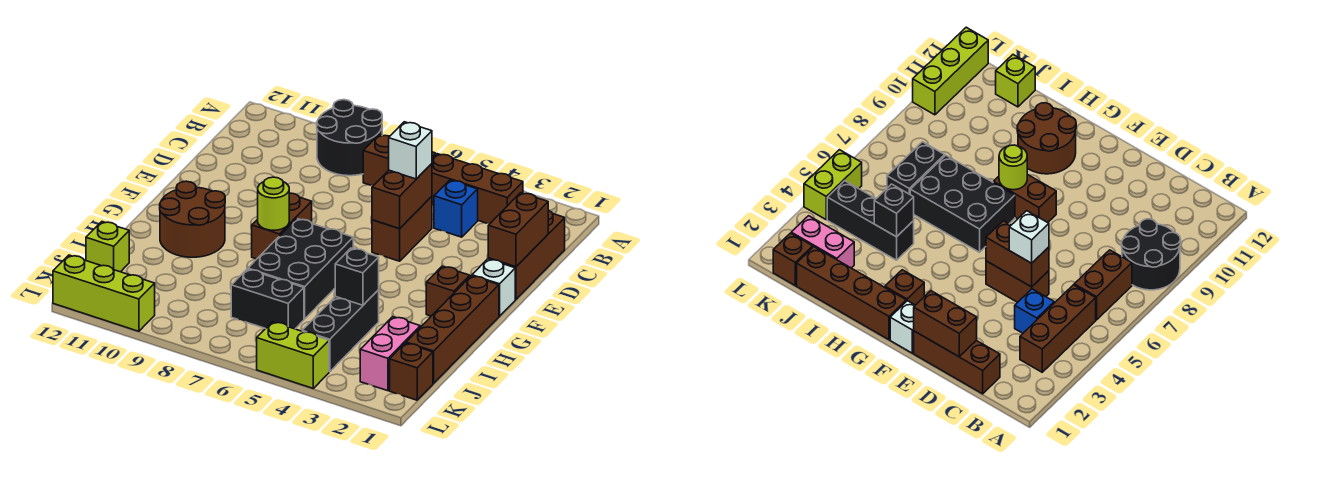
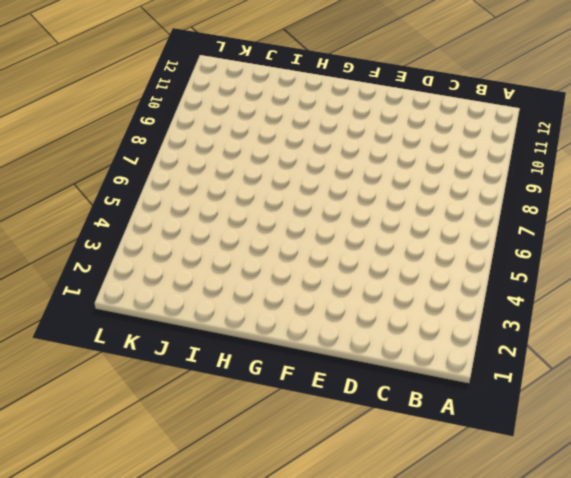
none -> black round brick A8:B9 level 1
none -> brown brick B3:B5 level 1
none -> brown brick B6:B7 level 1

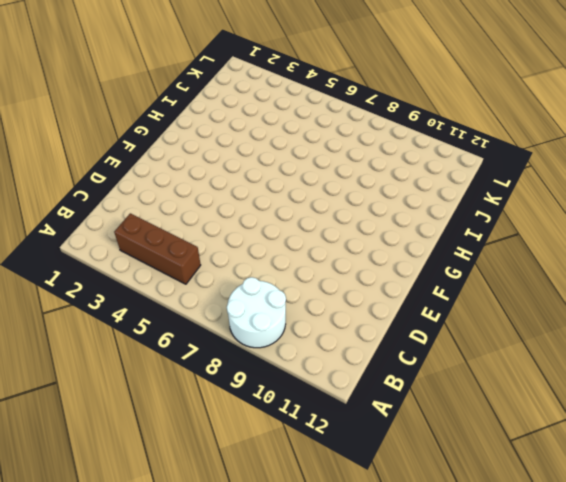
white round brick A8:B9 level 1 -> black round brick A8:B9 level 1
none -> brown brick B6:B7 level 1
none -> brown brick C1:E1 level 1
none -> blue brick C4 level 1

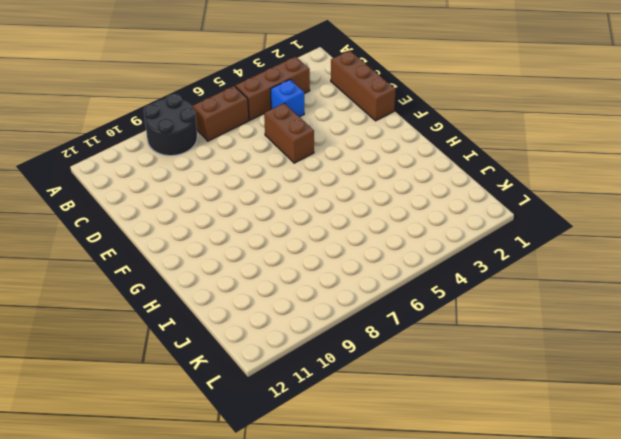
none -> white brick F1 level 1
none -> brown brick F8:G8 level 1
none -> brown brick G1:J1 level 1

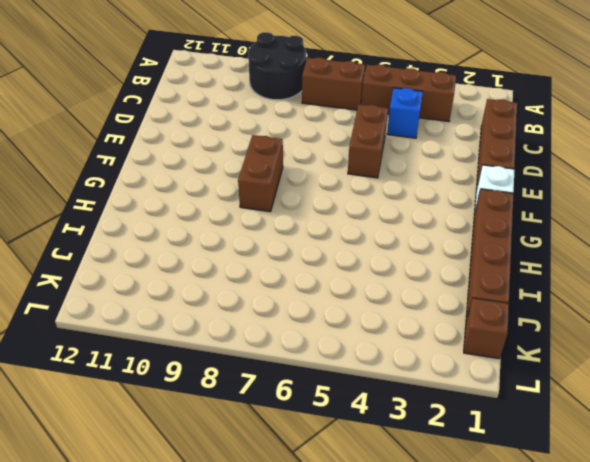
none -> brown brick G2 level 1
none -> black brick G6:I7 level 1
none -> brown round brick G10:H11 level 1

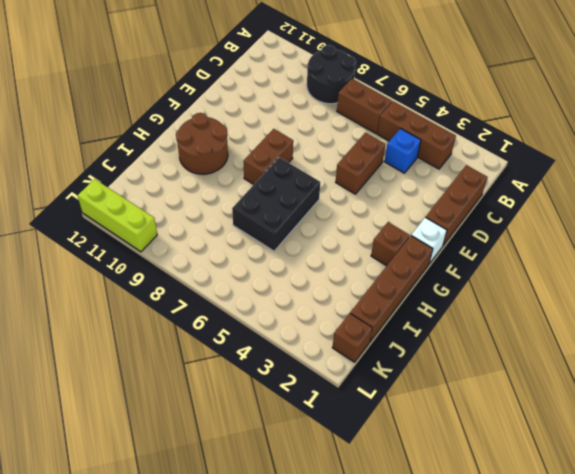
none -> black brick I4:K4 level 1
none -> pink brick J2:K2 level 1
none -> black brick J6:J7 level 1

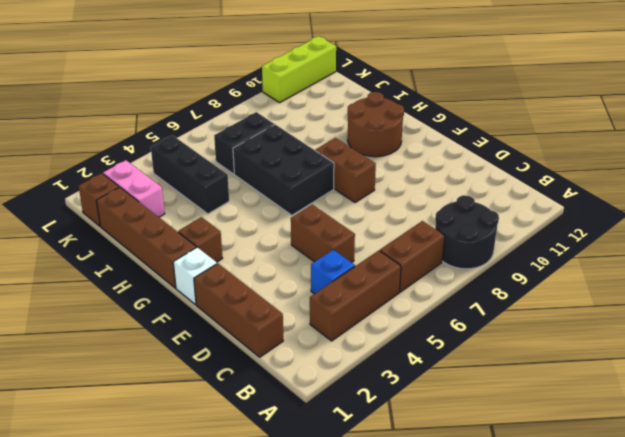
none -> lime brick J12 level 1
none -> lime brick L4:L5 level 1
none -> brown brick D1:E1 level 2

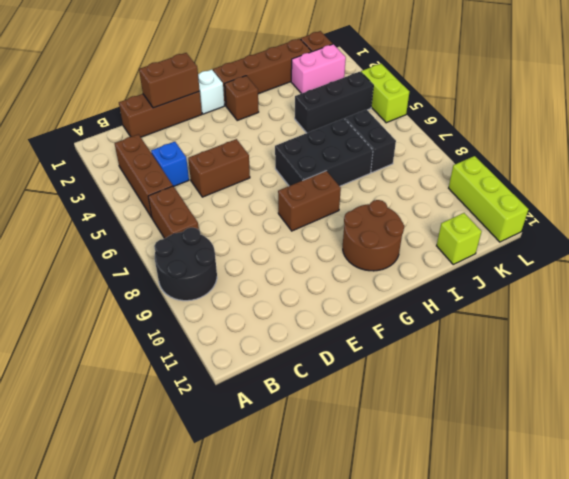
none -> brown brick D5:E5 level 2
none -> lime round brick G8 level 2
none -> black brick I4 level 2

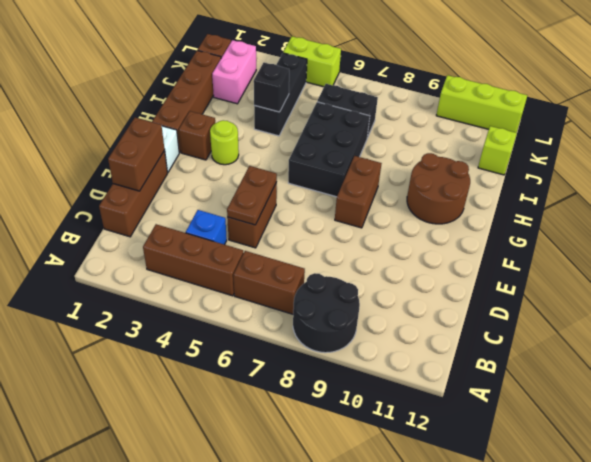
brown plate D5:E5 level 2 -> brown brick D5:E5 level 2
lime round brick G3 level 1 -> lime round brick G8 level 2
none -> white brick D5 level 3

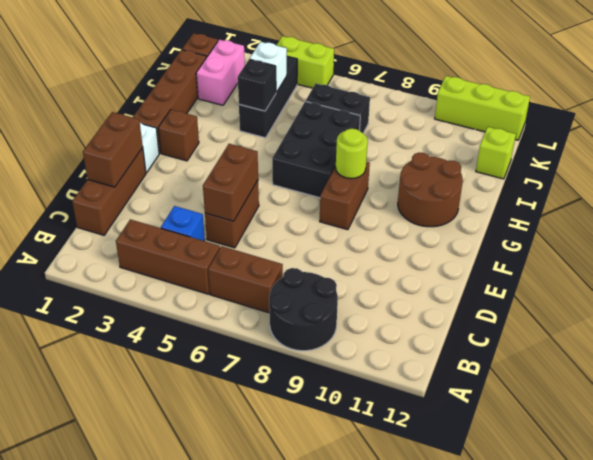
white brick J4 level 2 -> white brick D5 level 3

